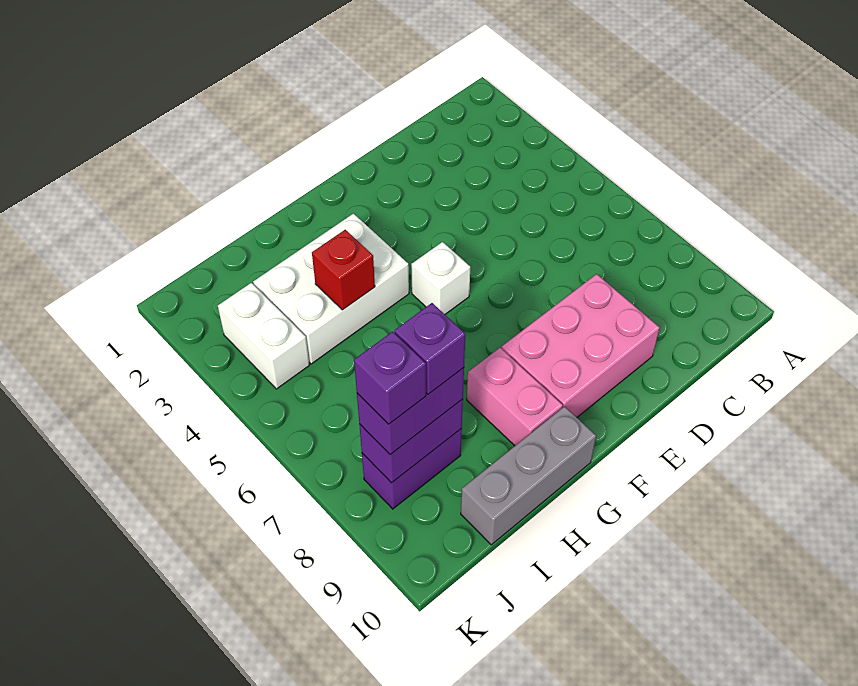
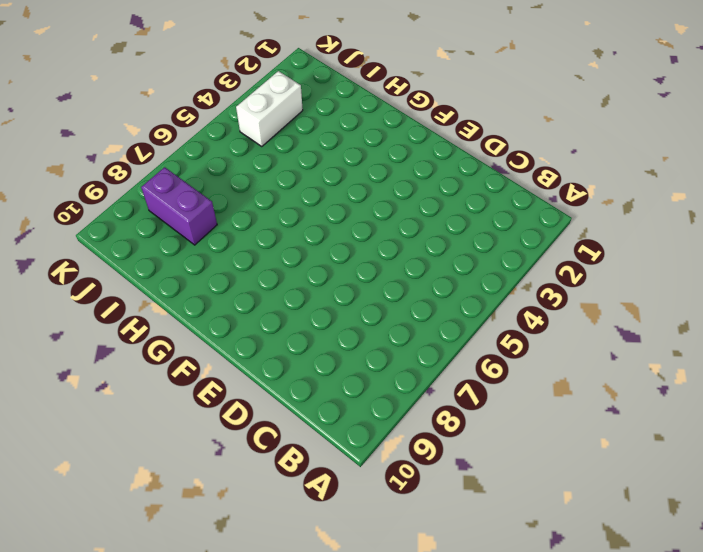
none -> pink brick D8:F9 level 1
none -> white brick F5 level 1
none -> white brick G3:I4 level 1

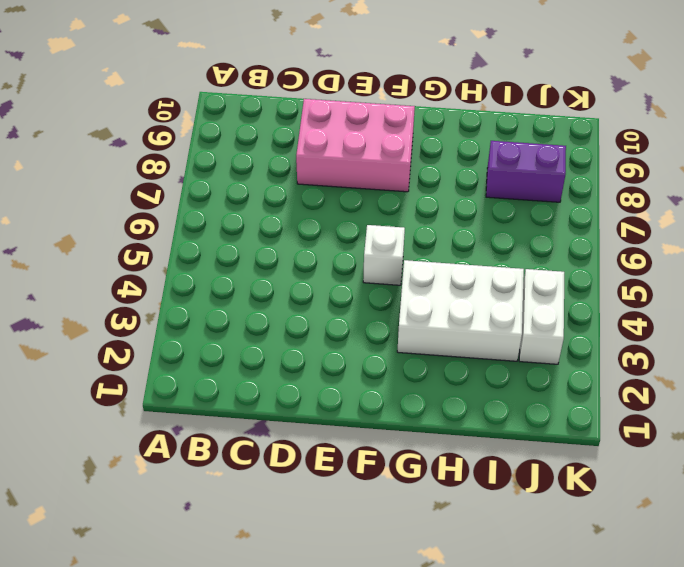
none -> pink brick G8:G9 level 1
none -> grey brick G10:I10 level 1
none -> red brick H4 level 2

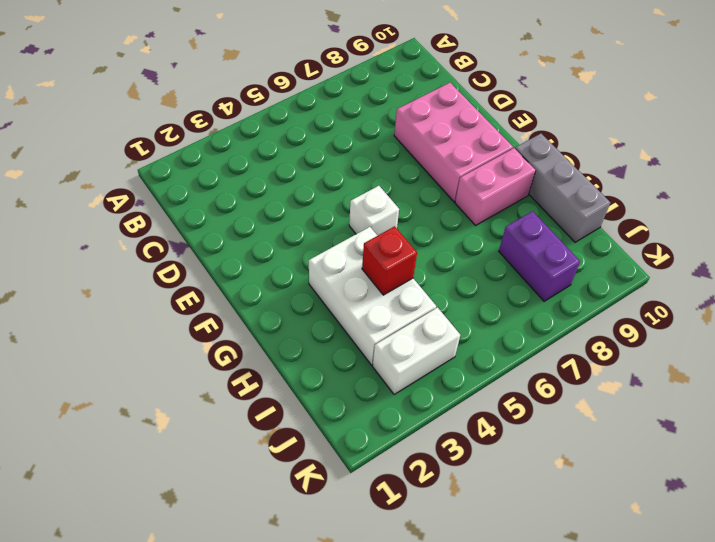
none -> purple brick I8:J8 level 2
none -> purple brick I8:J8 level 3
none -> purple brick I8 level 4

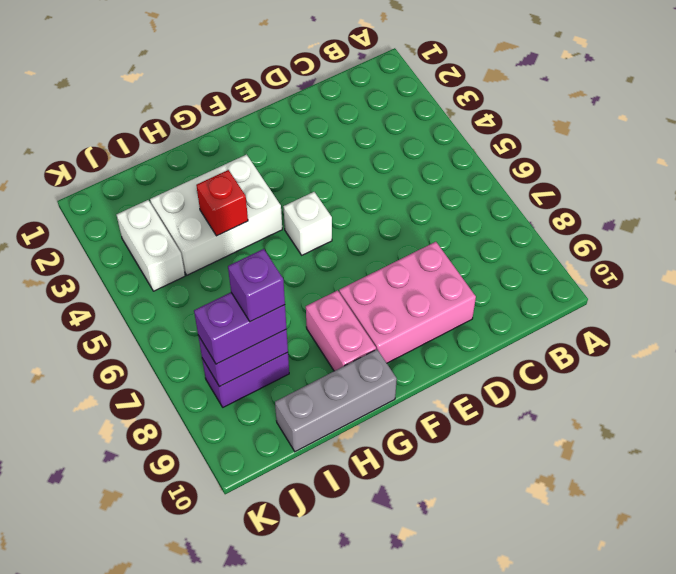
none -> purple brick J8 level 4

